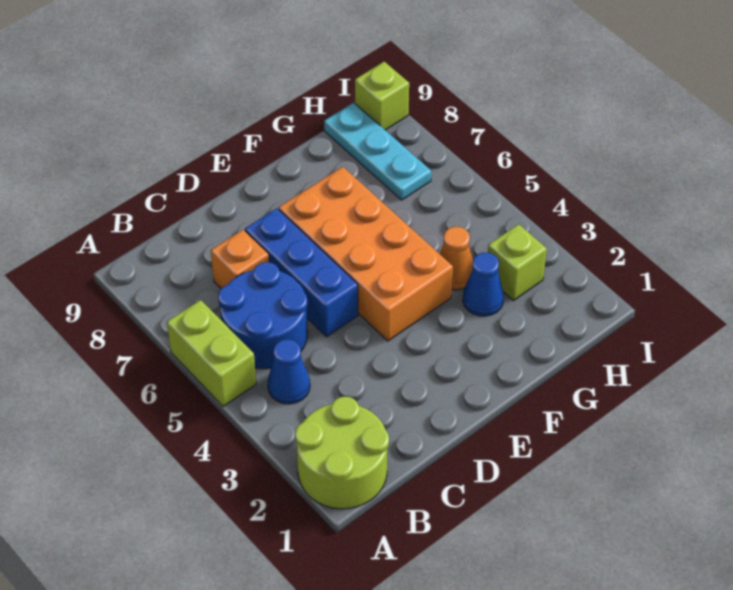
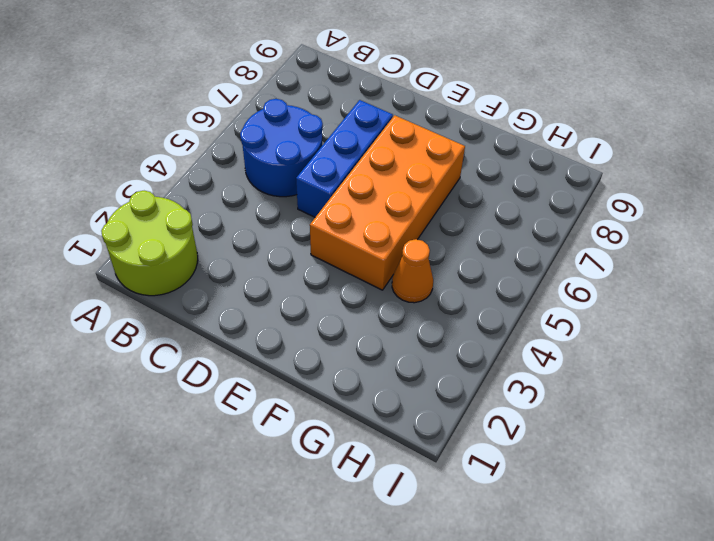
none -> lime brick A5:A6 level 1
none -> blue cone B4 level 1
none -> orange brick C7 level 1

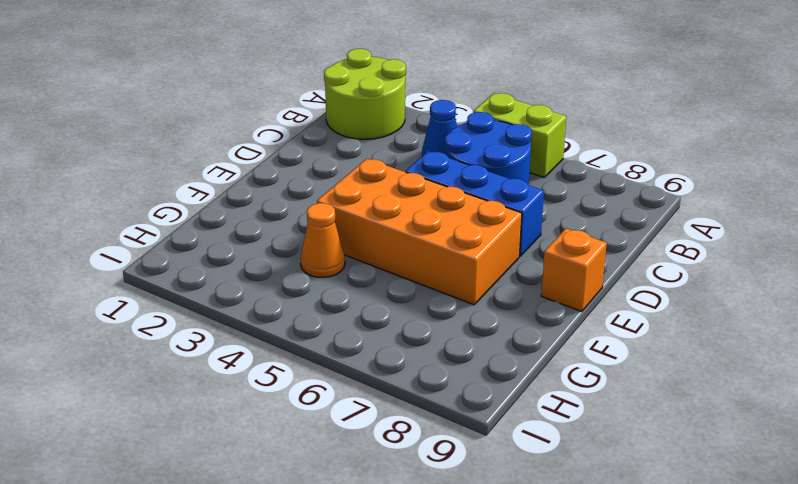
orange brick E9 level 1 -> orange brick C7 level 1
none -> blue cone G3 level 1
none -> lime brick H3 level 1
none -> cyan plate H7:H9 level 1

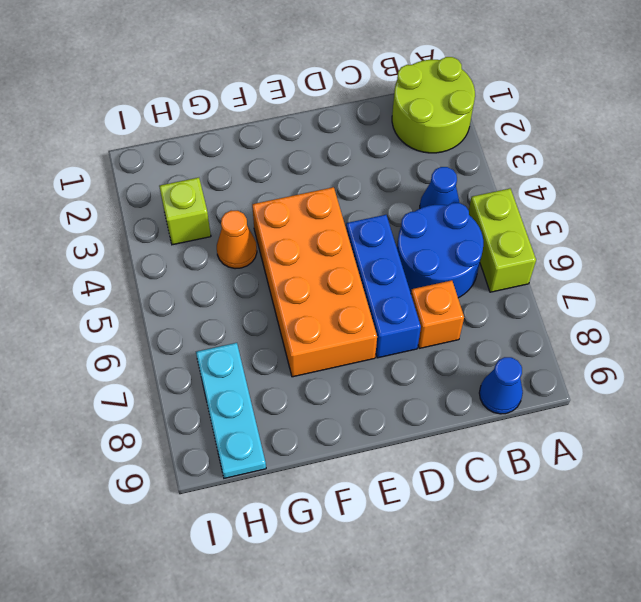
blue cone B9 level 1 -> blue cone G3 level 1
none -> lime brick I9 level 1

